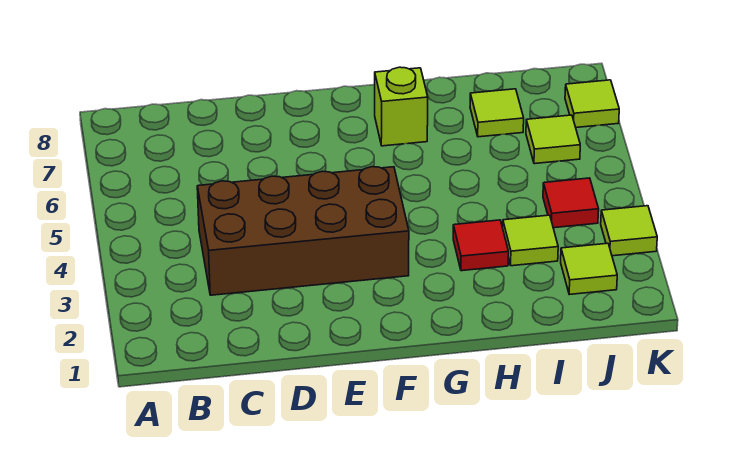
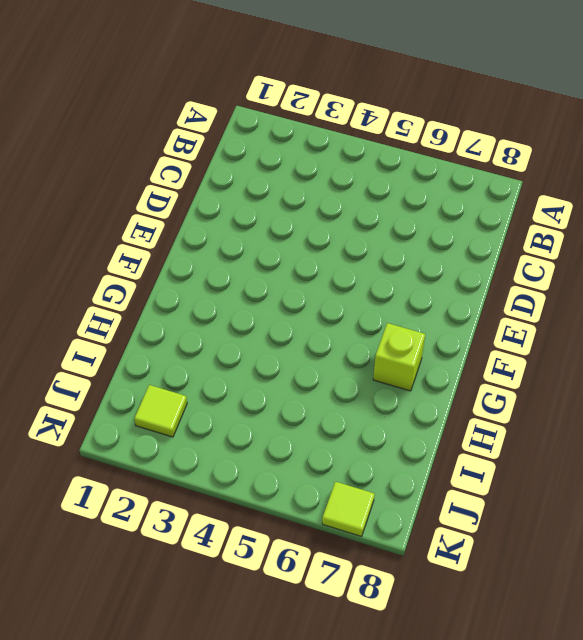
none -> brown brick C3:F4 level 1
none -> red tile H3 level 1

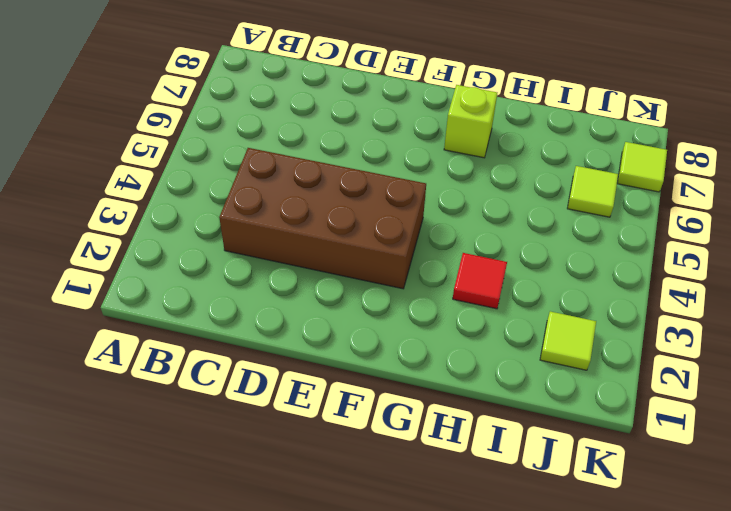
none -> lime tile I3 level 1
none -> lime tile I7 level 1

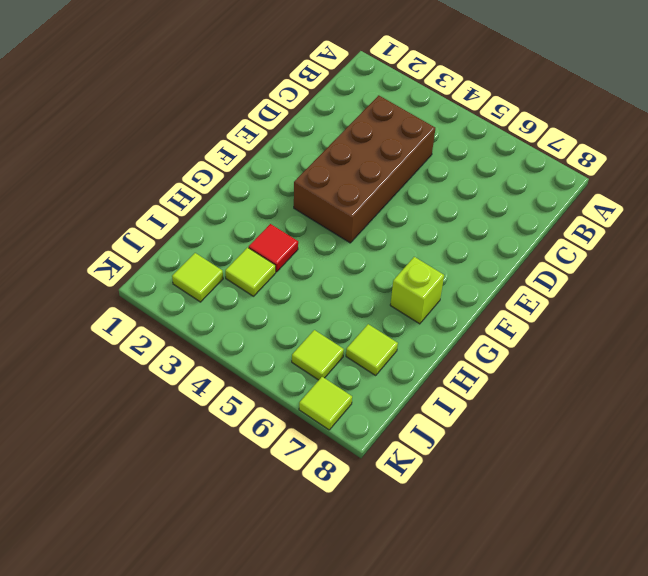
none -> red tile J4 level 1
none -> lime tile K3 level 1

